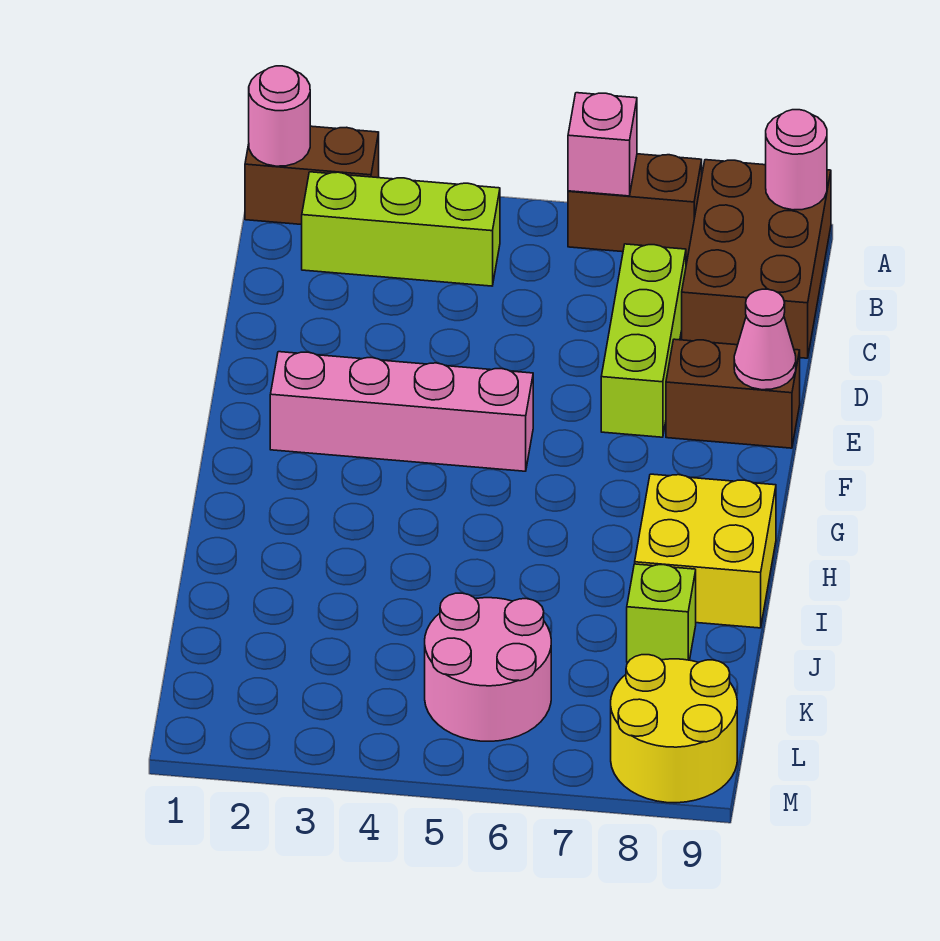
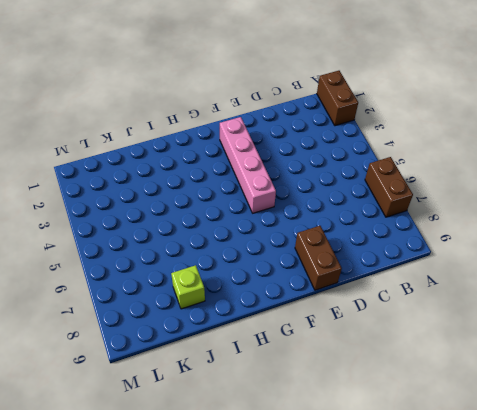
none -> brown brick A8:C9 level 1
none -> lime brick B2:B4 level 1
none -> lime brick C7:E7 level 1

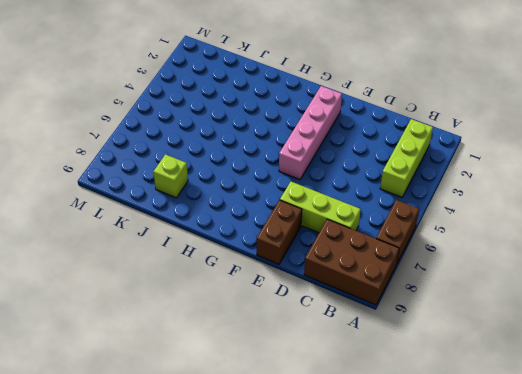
none -> brown brick A1:A2 level 1
none -> yellow brick H8:I9 level 1
none -> pink round brick K5:L6 level 1

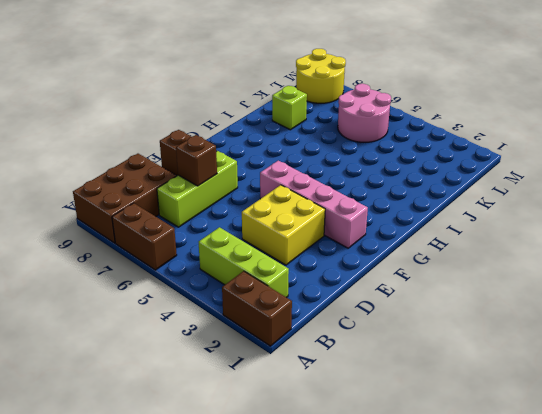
yellow brick D3:E4 level 1 -> yellow brick H8:I9 level 1
brown brick D7 level 2 -> none
none -> pink round brick A1 level 2
none -> pink brick A6 level 2
none -> pink round brick A9 level 2

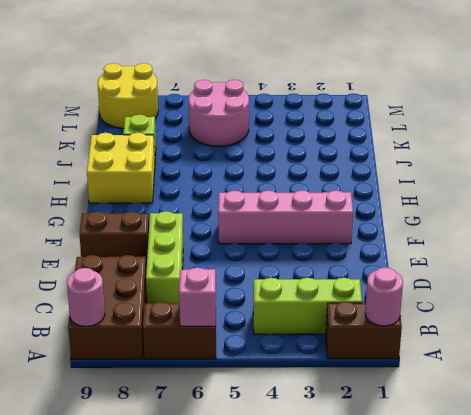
none -> pink cone E9 level 2

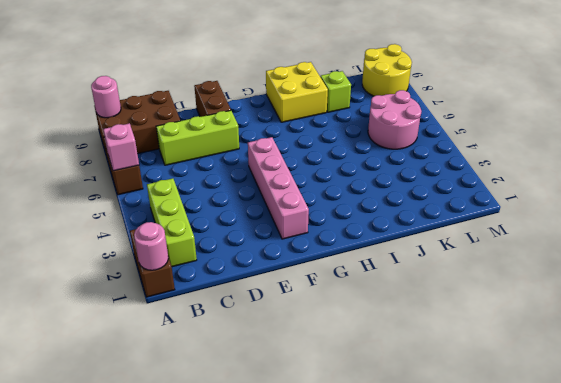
none -> pink cone E9 level 2

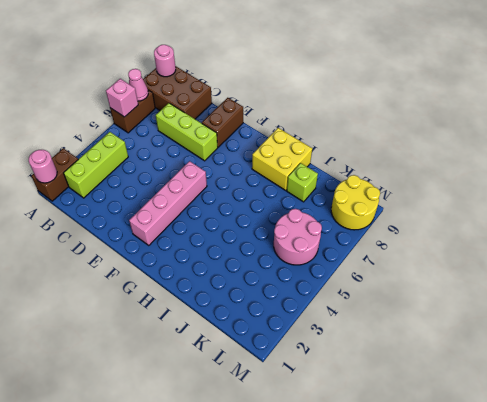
pink cone A7 level 2 -> pink cone E9 level 2

